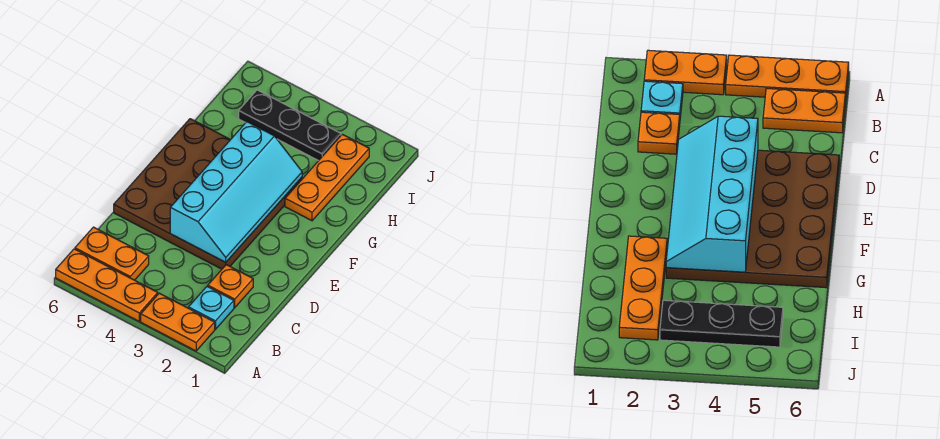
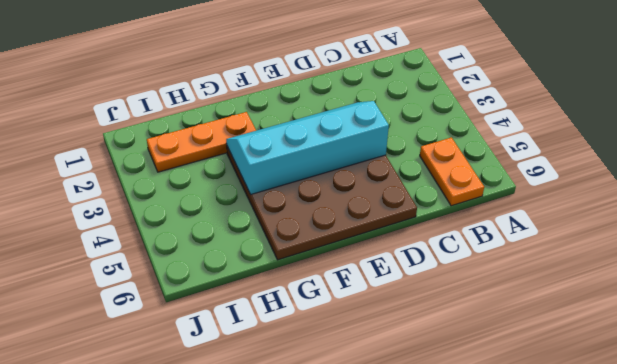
none -> orange plate A2:A3 level 1
none -> orange plate A4:A6 level 1

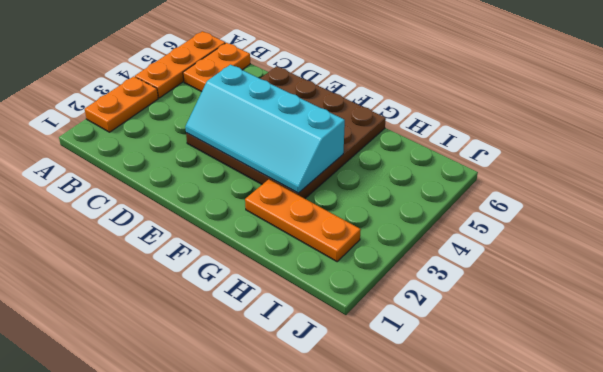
none -> cyan plate B2 level 1
none -> orange plate C2 level 1

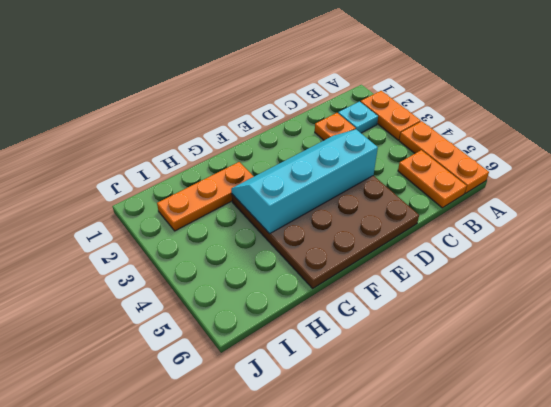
none -> black plate I3:I5 level 1

